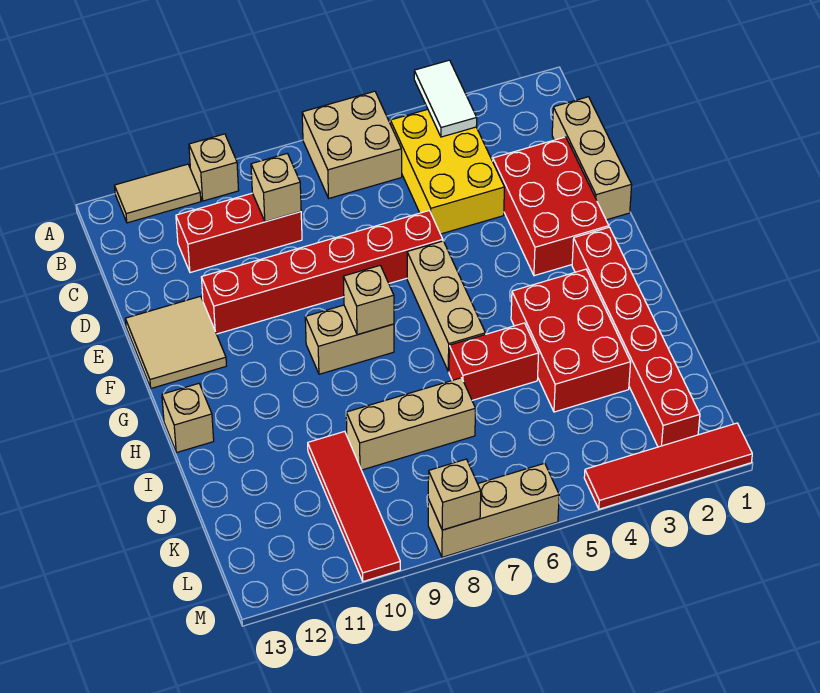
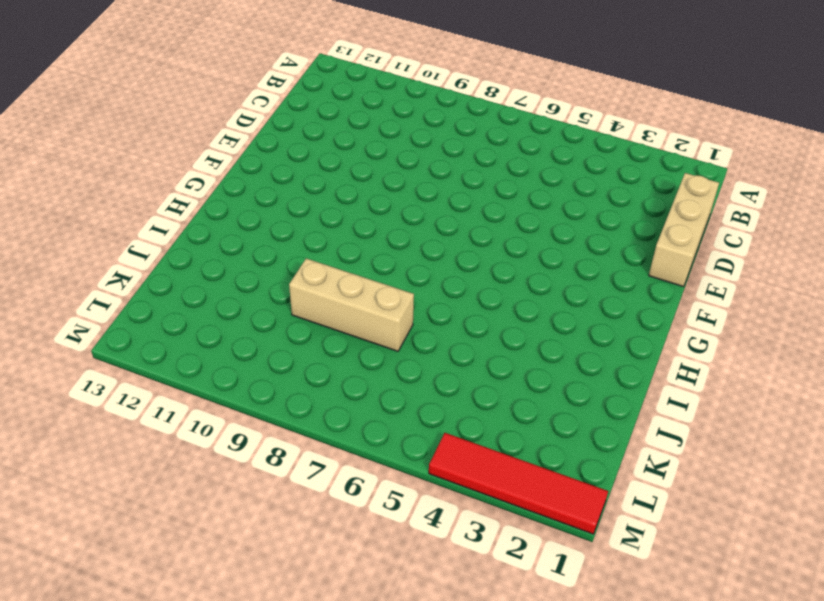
none -> tan brick A6:B7 level 1
none -> tan brick A10 level 1
none -> tan tile A11:A12 level 1

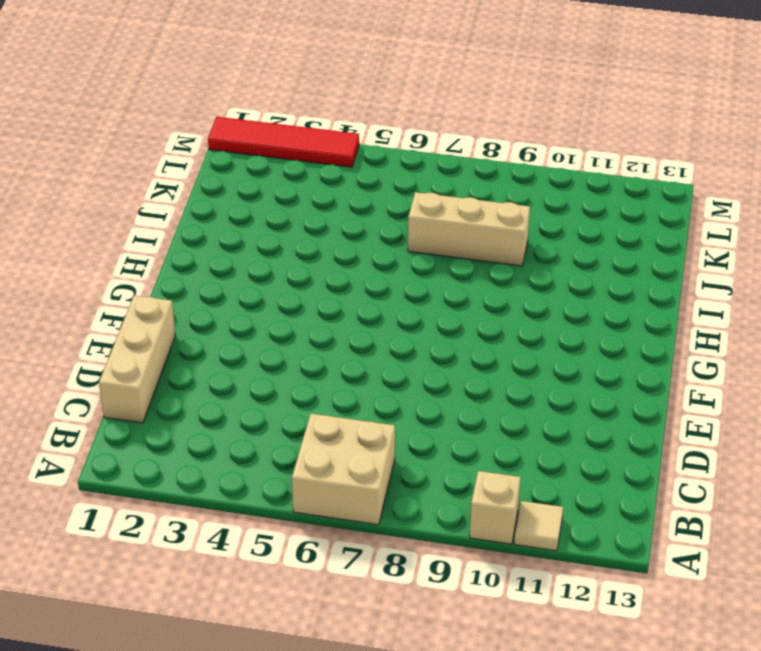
tan tile A11 level 1 -> tan tile A11:A12 level 1
none -> yellow brick B4:D5 level 1
none -> red brick C9:C11 level 1
none -> red brick D2:F3 level 1

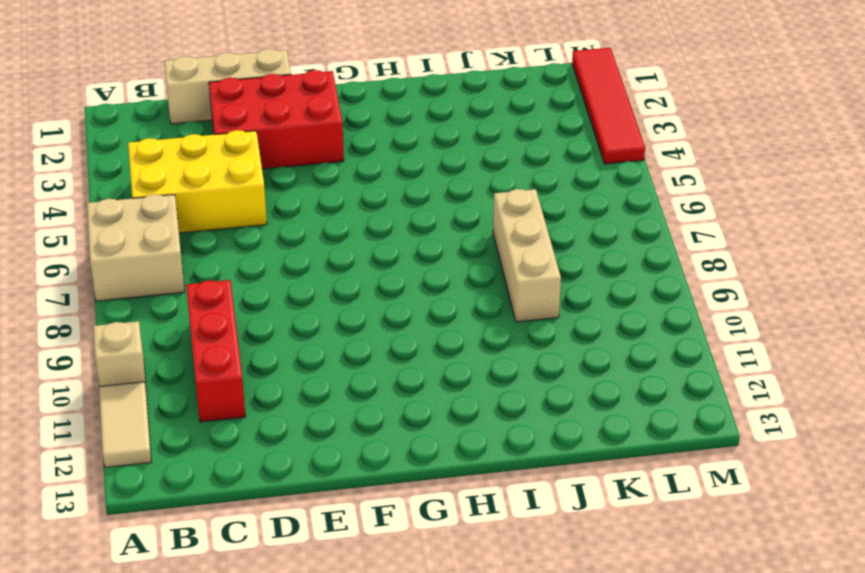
none -> red brick E6:E11 level 1
none -> tan tile E12:F13 level 1
none -> tan brick F6:H6 level 1

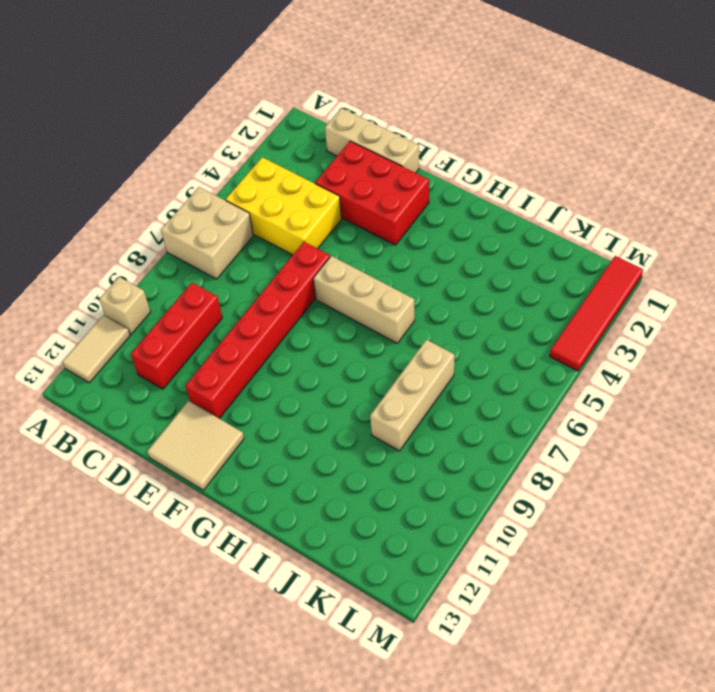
none -> red brick G2:L2 level 1
none -> tan brick G8:G9 level 1
none -> red brick H3:J4 level 1

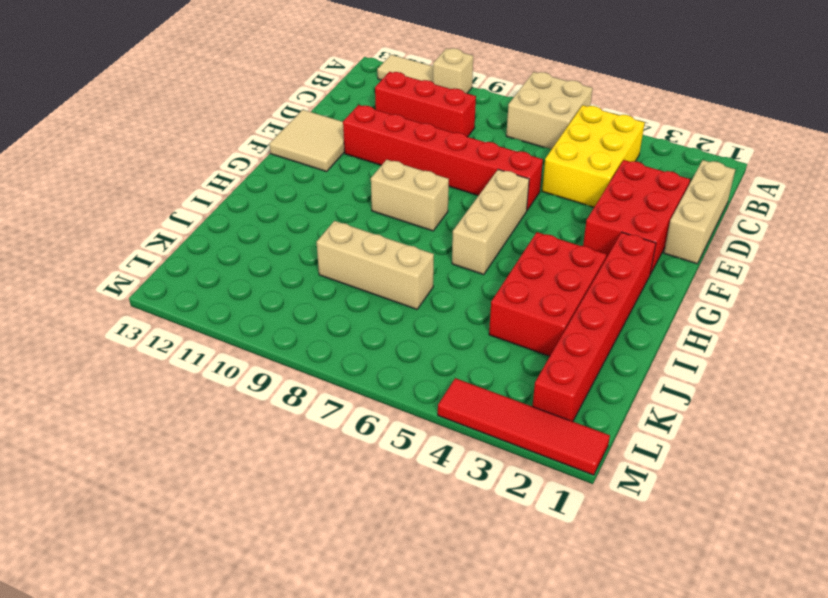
none -> tan brick H13 level 1
none -> red brick I5:I6 level 1
none -> red tile J10:M10 level 1

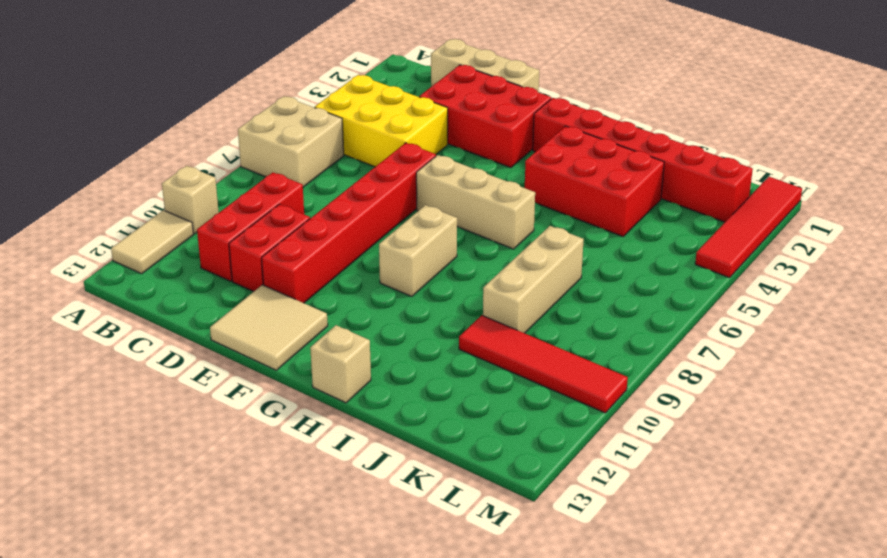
red brick D10:D11 level 1 -> red brick I5:I6 level 1
none -> tan brick M6:M8 level 1
none -> white tile A4:B4 level 2
none -> tan brick C9 level 2

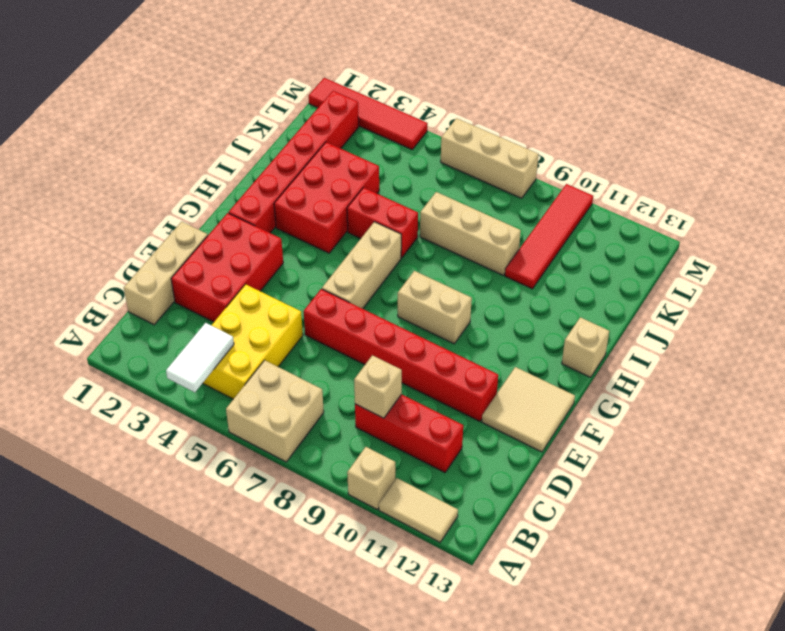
none -> tan brick G8 level 2
none -> tan brick M8 level 2

